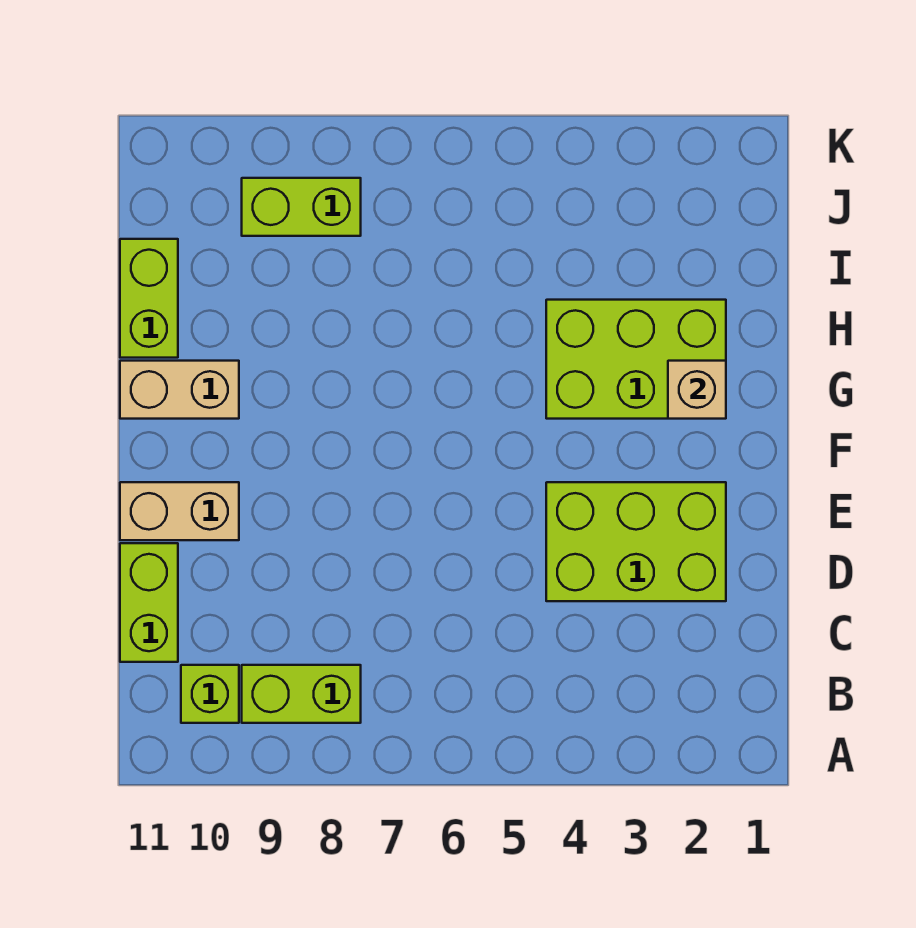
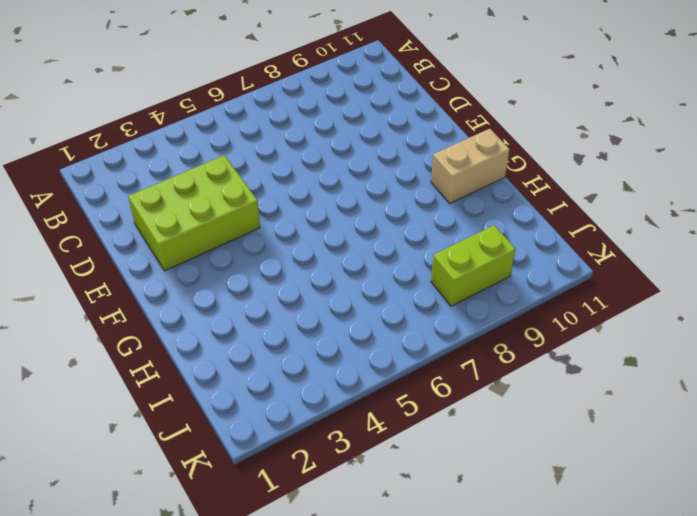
none -> lime brick B8:B9 level 1
none -> lime brick B10 level 1

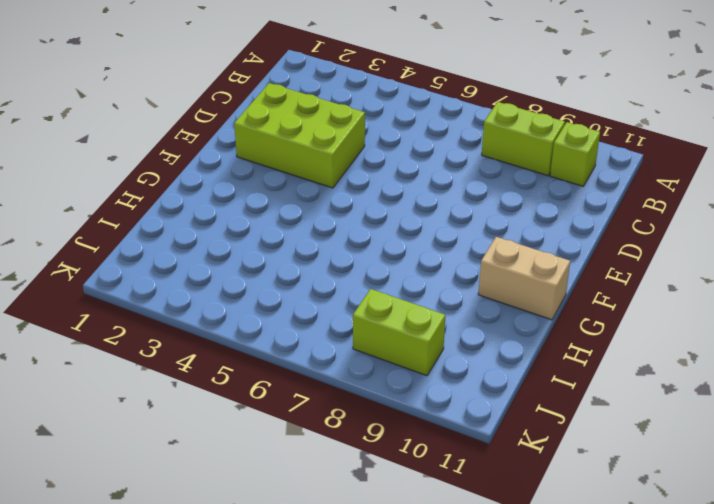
none -> lime brick C11:D11 level 1
none -> tan brick E10:E11 level 1

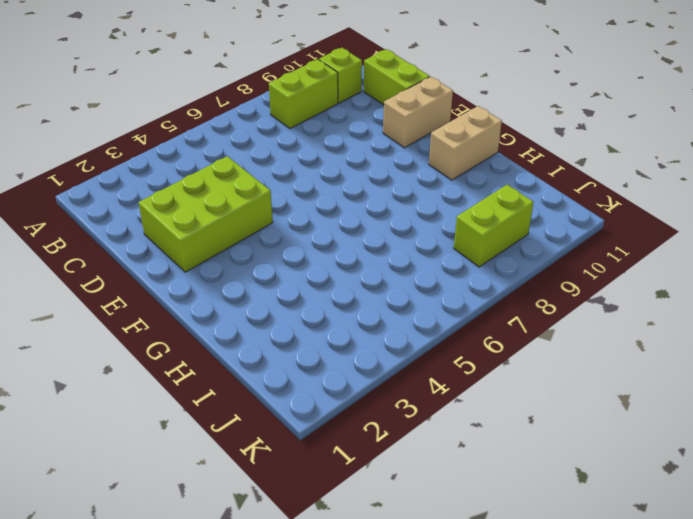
none -> lime brick G2:H4 level 1
none -> lime brick H11:I11 level 1

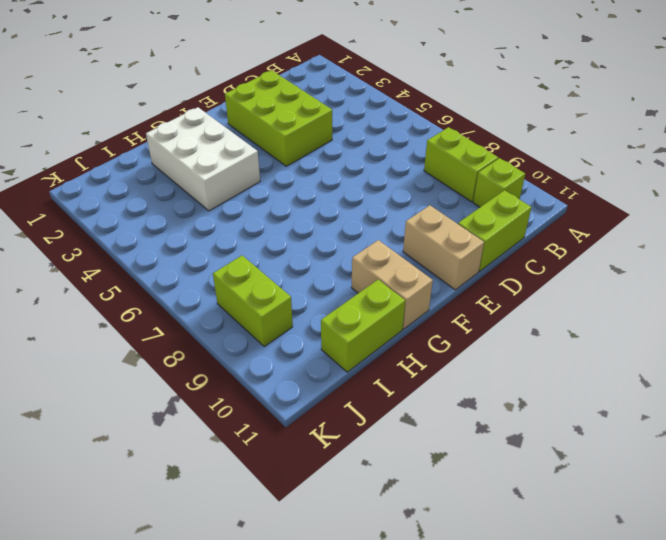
white brick G2:H4 level 1 -> lime brick G2:H4 level 1
none -> tan brick G2 level 2

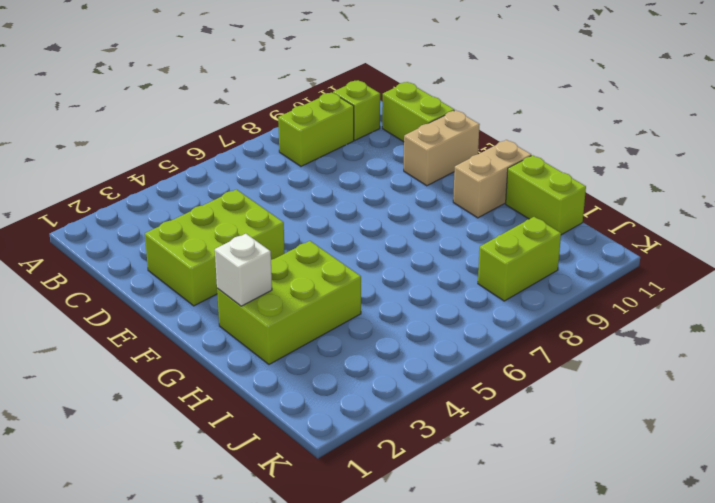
white brick G2 level 2 -> tan brick G2 level 2

